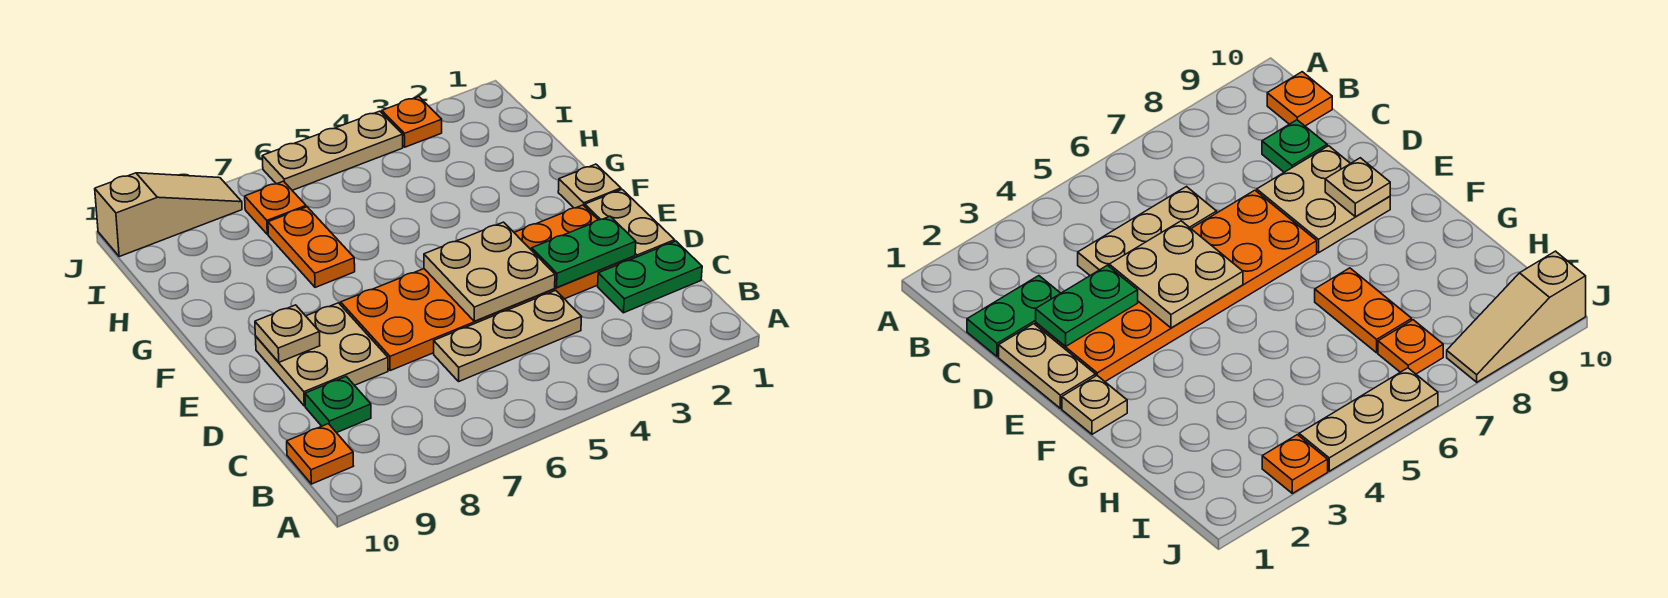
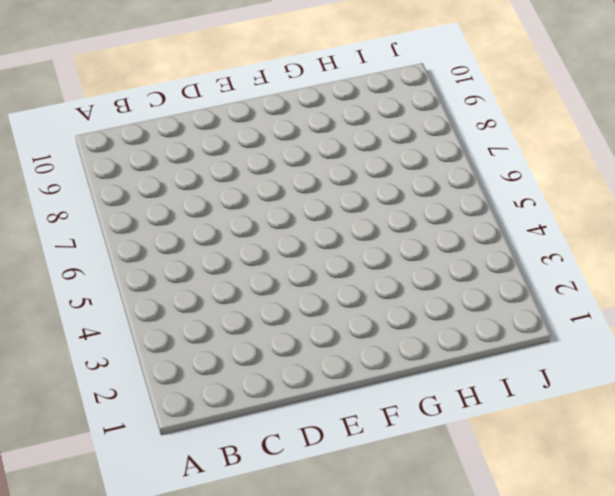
none -> orange plate B10 level 1
none -> green plate C1:C2 level 1
none -> tan plate C4:C6 level 1

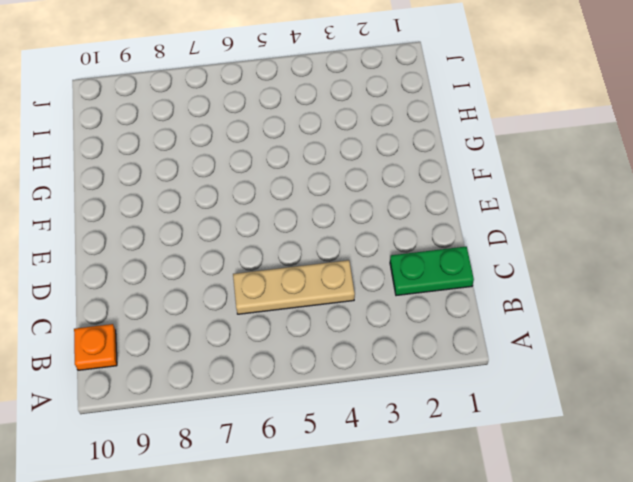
none -> green plate C9 level 1
none -> tan plate D1:E1 level 1
none -> orange plate D2:E7 level 1

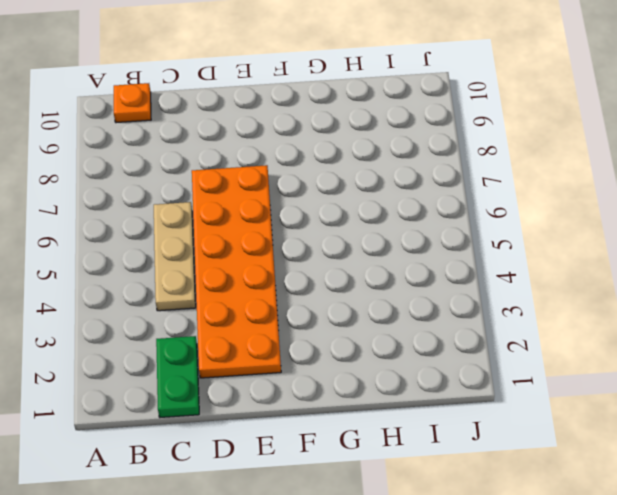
none -> green plate C9 level 1
none -> tan plate D1:E1 level 1
none -> tan plate D8:E9 level 1

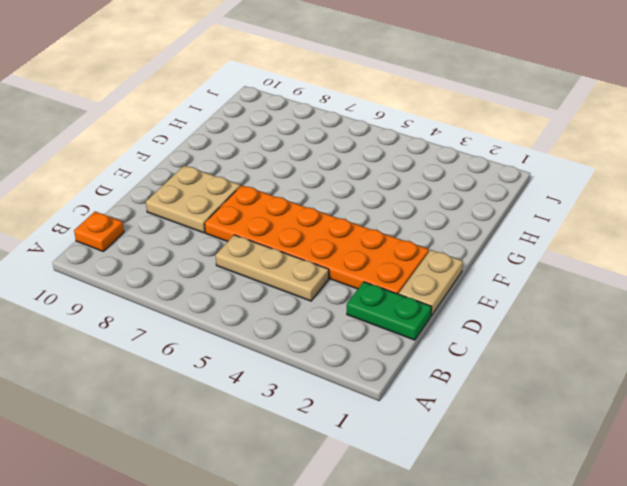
none -> green plate C9 level 1
none -> tan plate F1 level 1
none -> orange plate G7:H7 level 1

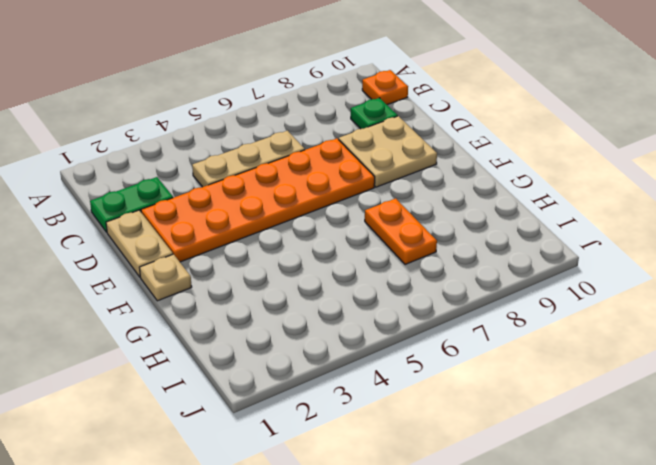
none -> orange plate I7 level 1
none -> orange plate J3 level 1
none -> tan plate J4:J6 level 1

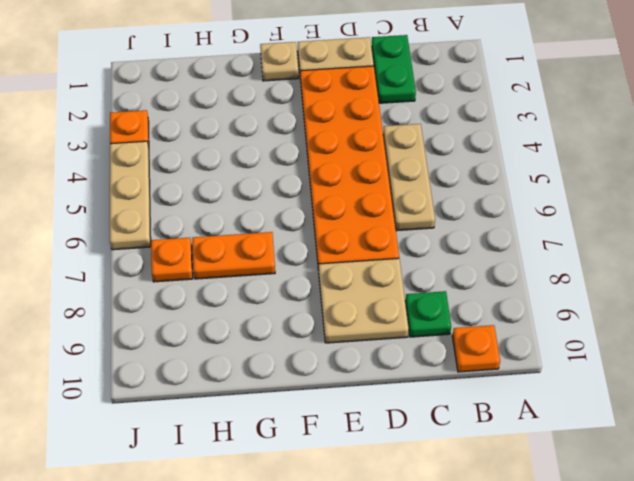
none -> tan slope J8:J10 level 1 top 10
none -> green plate D2:D3 level 2
none -> tan plate D4:E5 level 2

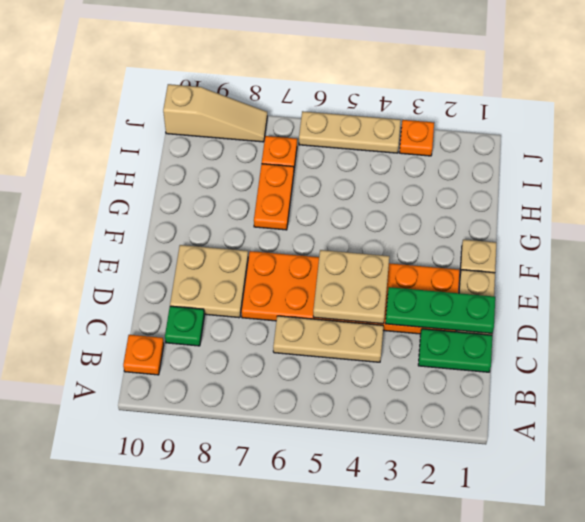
green plate D1:D3 level 2 -> green plate D2:D3 level 2
none -> tan plate E9 level 2

